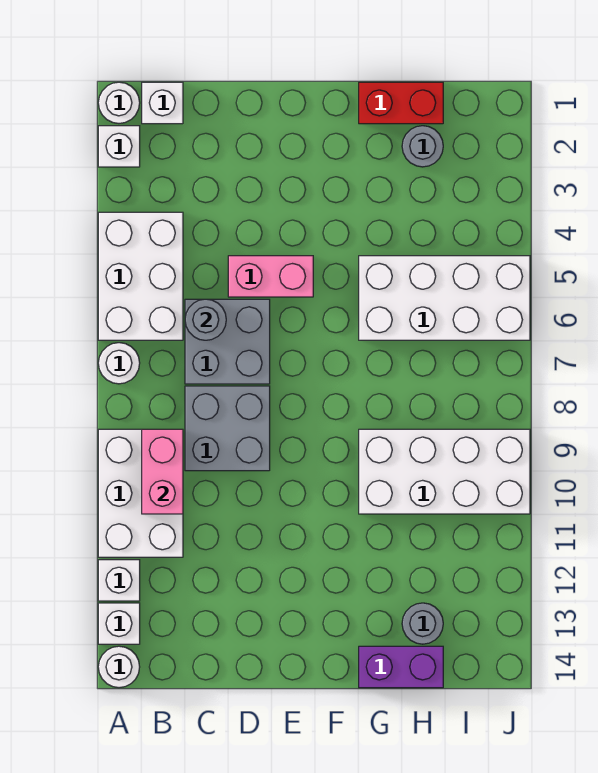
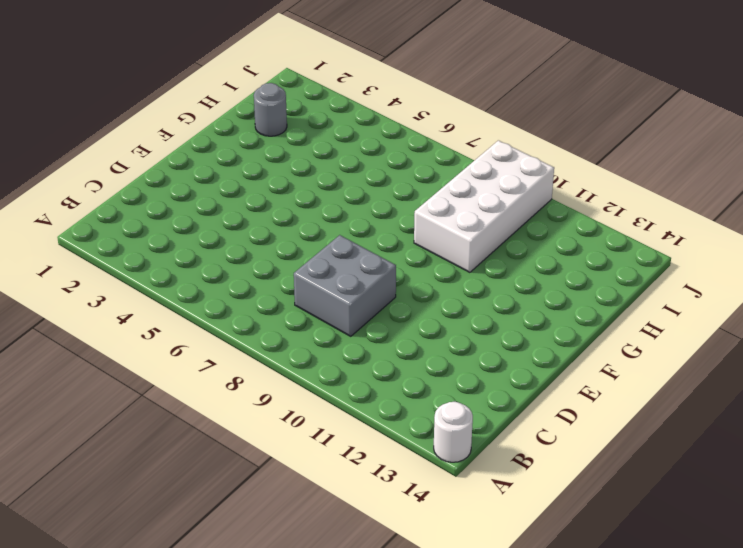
none -> white round brick A1 level 1
none -> white brick A2 level 1
none -> white brick A4:B6 level 1

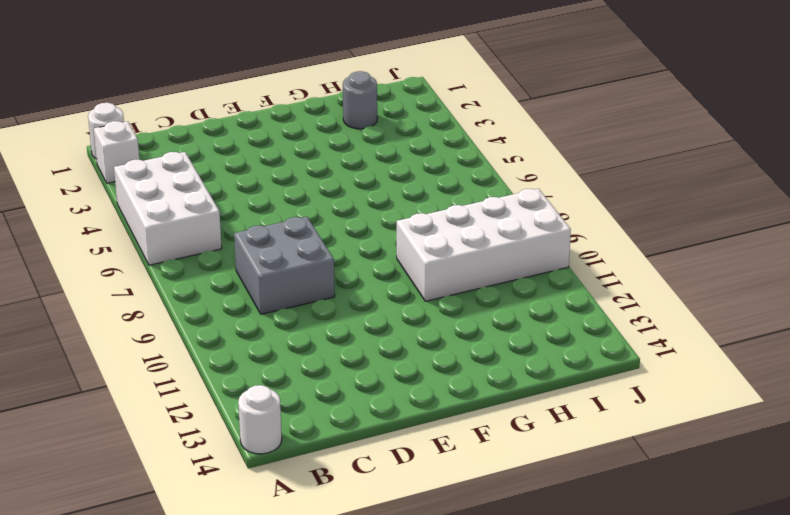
none -> white round brick A7 level 1
none -> white brick A9:B11 level 1
none -> white brick A12 level 1

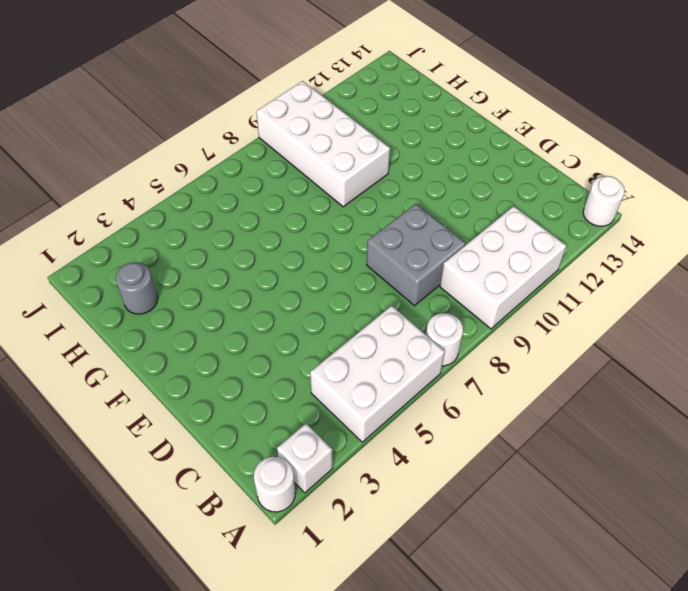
none -> white brick A12 level 1
none -> white brick A13 level 1
none -> white brick B1 level 1

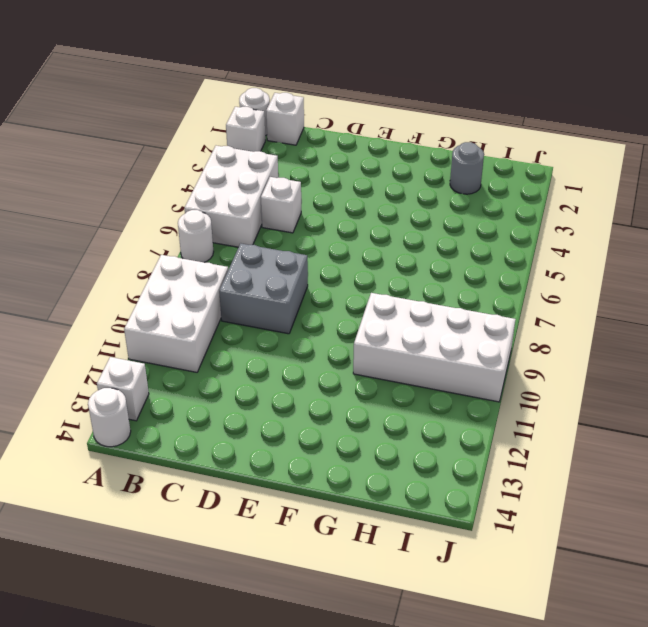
white brick C5 level 1 -> white brick A12 level 1
none -> grey brick C6:D7 level 1
none -> pink brick D5:E5 level 1
none -> red brick G1:H1 level 1

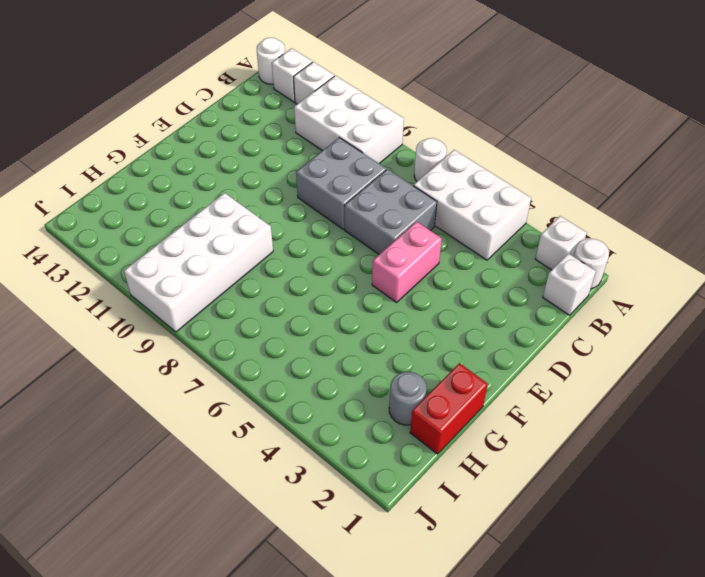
none -> white brick G5:J6 level 1
none -> purple brick G14:H14 level 1
none -> grey round brick H13 level 1

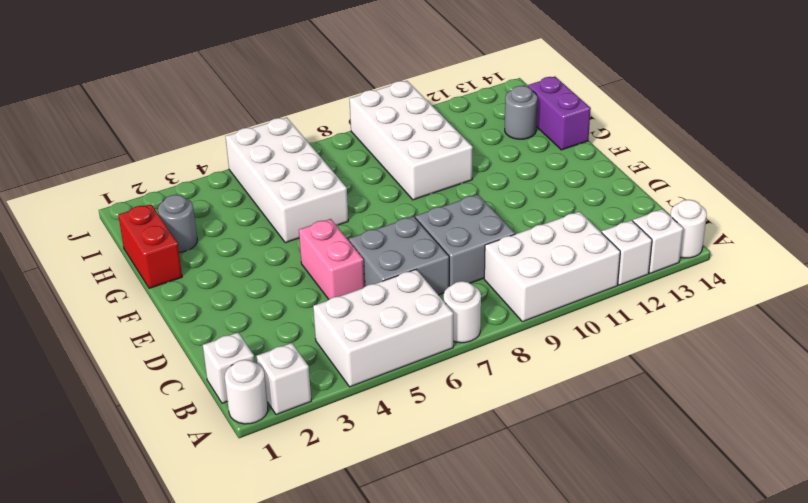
none -> pink brick B9:B10 level 2
none -> grey round brick C6 level 2

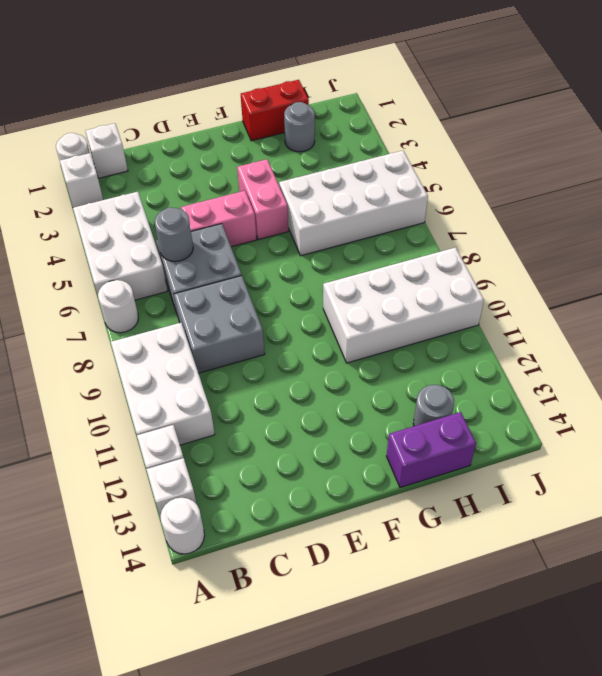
pink brick F4:F5 level 1 -> pink brick B9:B10 level 2

